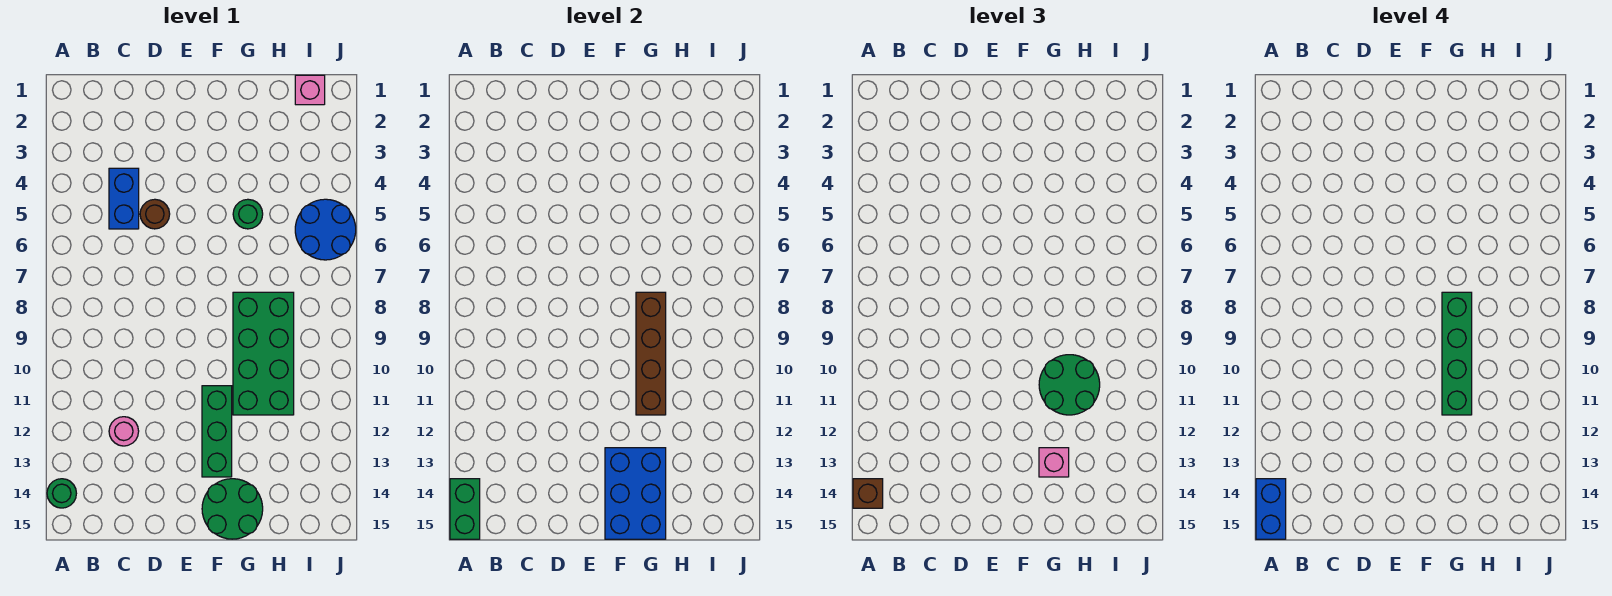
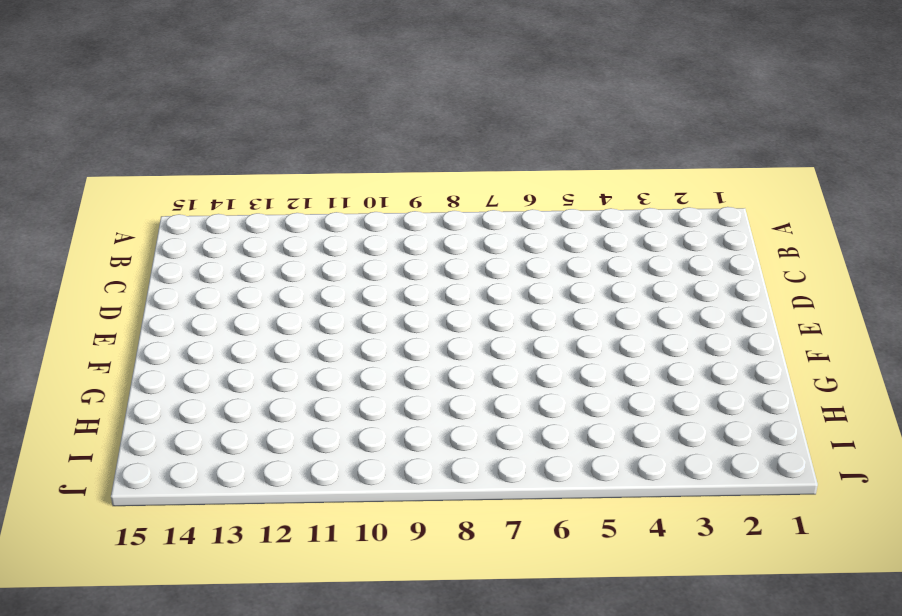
none -> green round brick A14 level 1
none -> blue brick C4:C5 level 1
none -> pink round brick C12 level 1

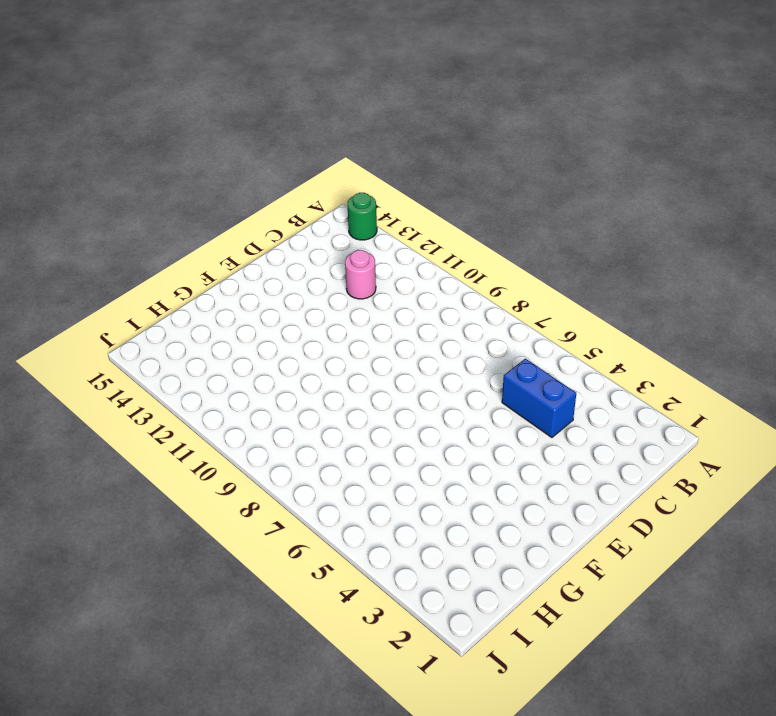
none -> brown round brick D5 level 1
none -> green brick F11:F13 level 1
none -> green round brick F14:G15 level 1

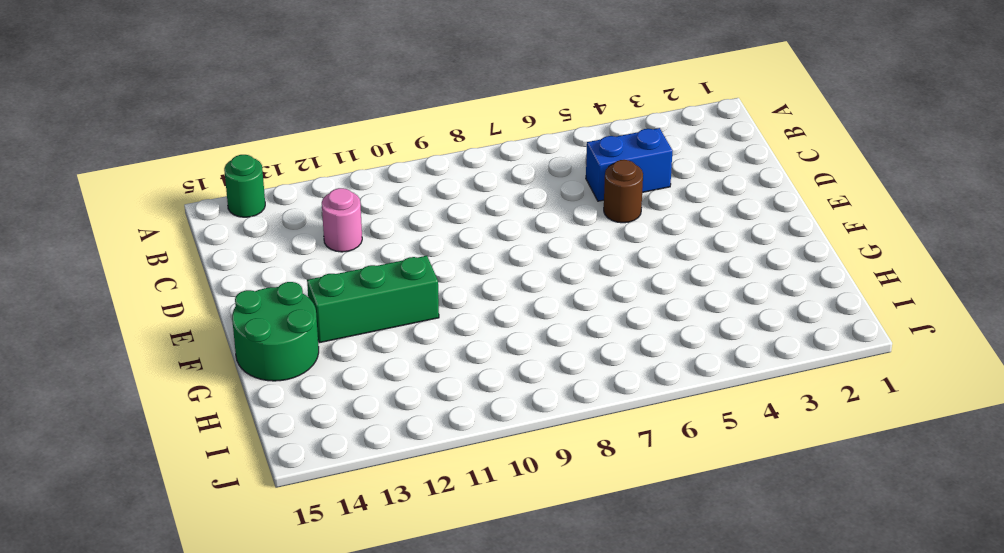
none -> green round brick G5 level 1
none -> green brick G8:H11 level 1
none -> pink brick I1 level 1

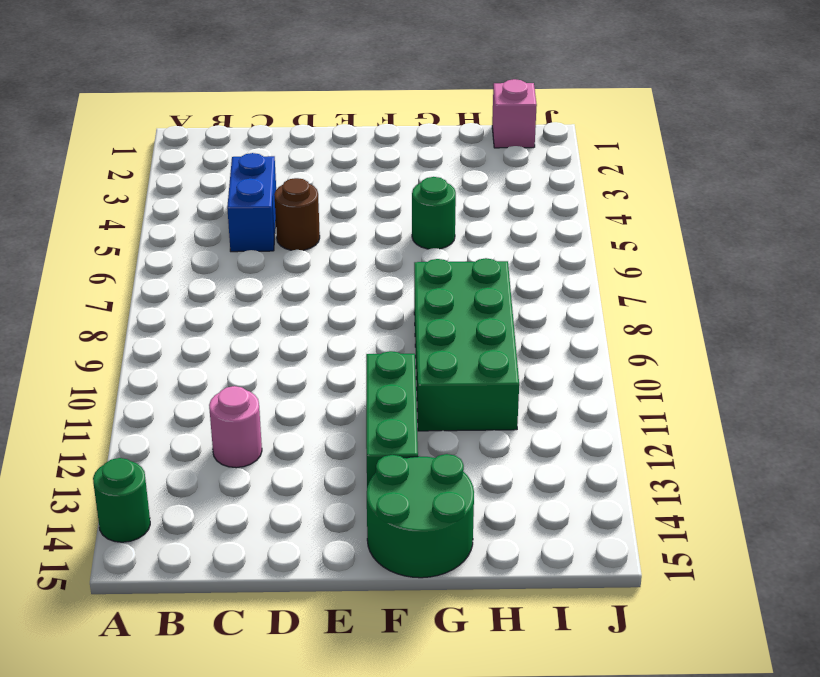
none -> blue round brick I5:J6 level 1
none -> green brick A14:A15 level 2
none -> blue brick F13:G15 level 2

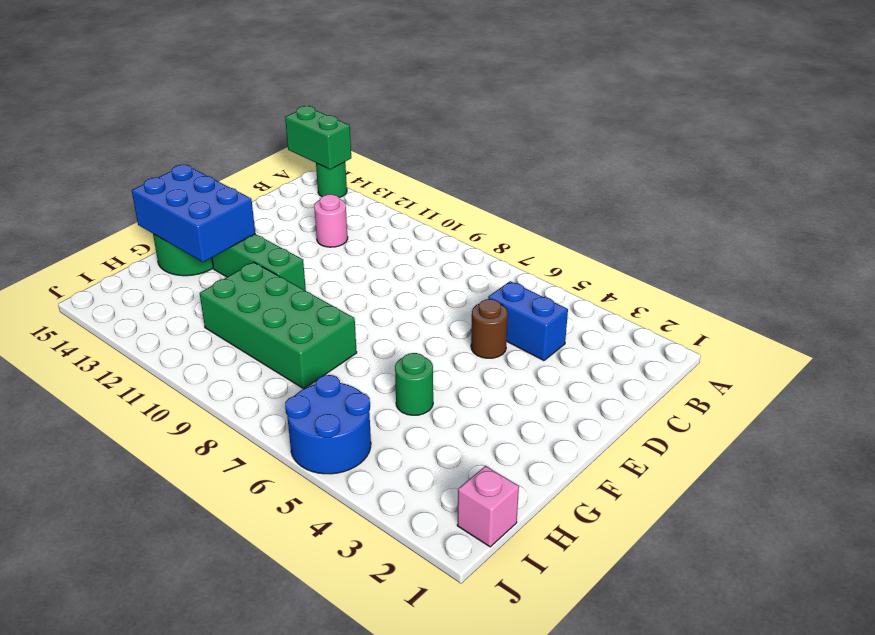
none -> brown brick G8:G11 level 2
none -> brown brick A14 level 3
none -> green round brick G10:H11 level 3

